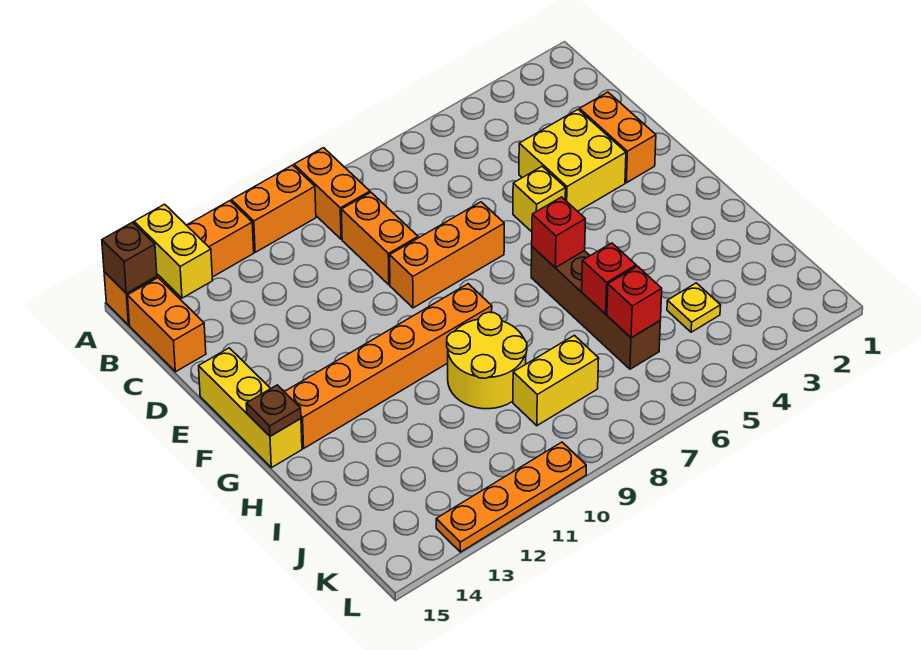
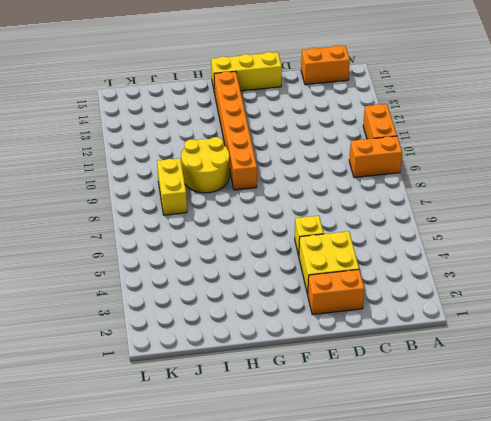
none -> orange brick A12:A15 level 1
none -> orange brick C9:D9 level 1
none -> orange brick E7:E9 level 1

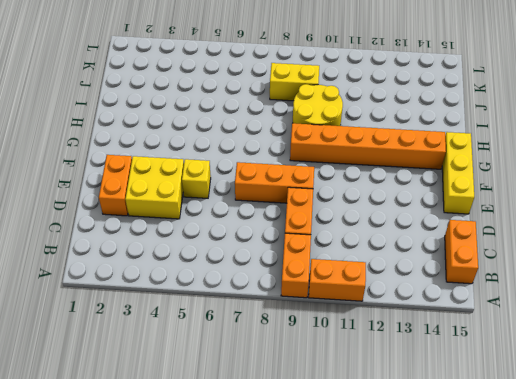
none -> orange brick A12:A15 level 1
none -> brown brick G6:J6 level 1
none -> yellow plate J4 level 1

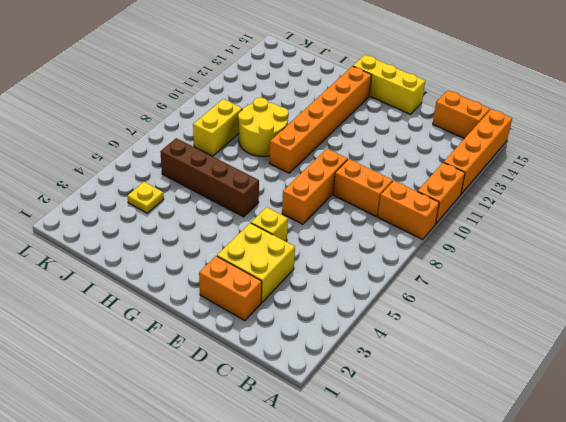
none -> orange plate L10:L13 level 1
none -> yellow brick A14:B14 level 2
none -> brown brick A15 level 2

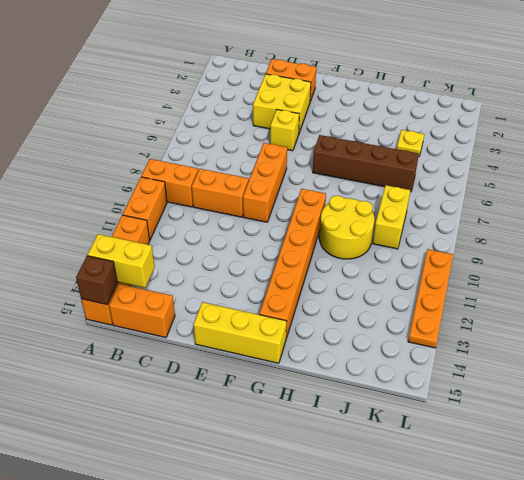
none -> red brick G6 level 2
none -> brown plate G15 level 2
none -> red brick I6 level 2

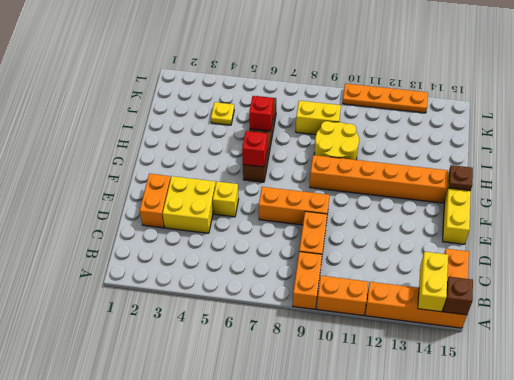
none -> red brick J6 level 2

